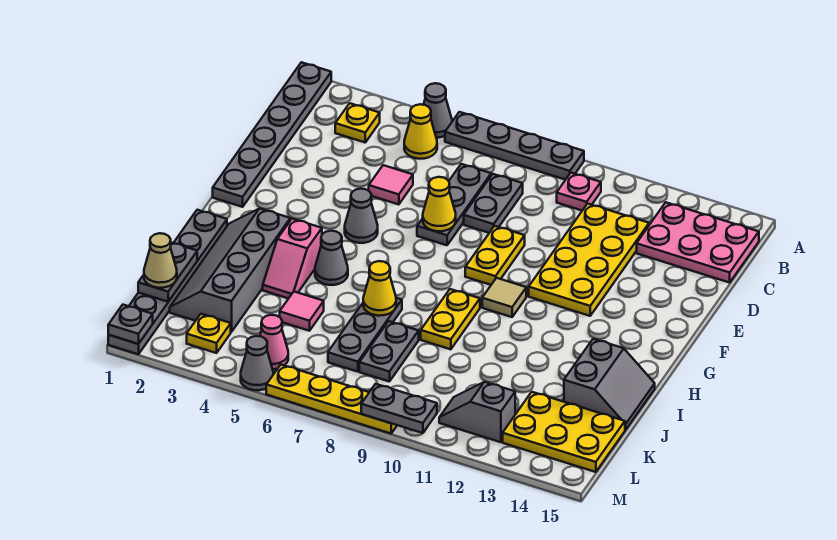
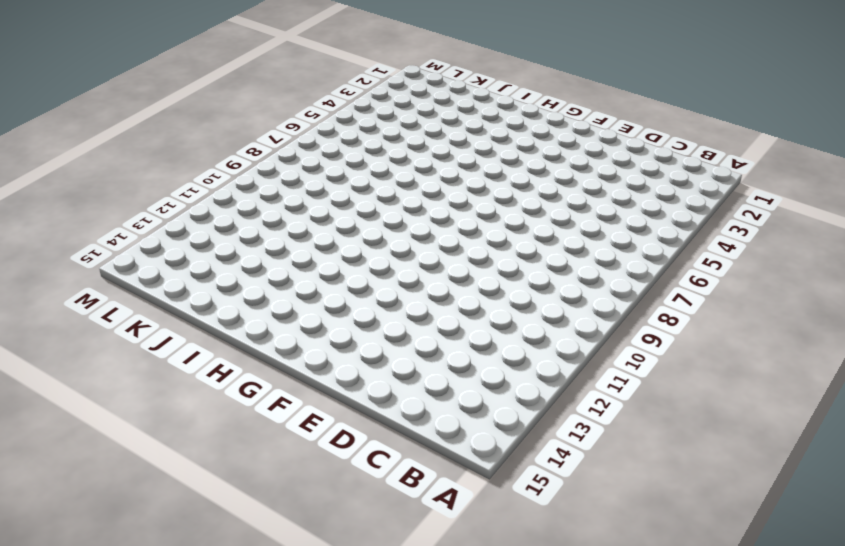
none -> grey plate A1:F1 level 1
none -> grey cone A5 level 1
none -> grey plate A6:A9 level 1
none -> yellow plate B3 level 1

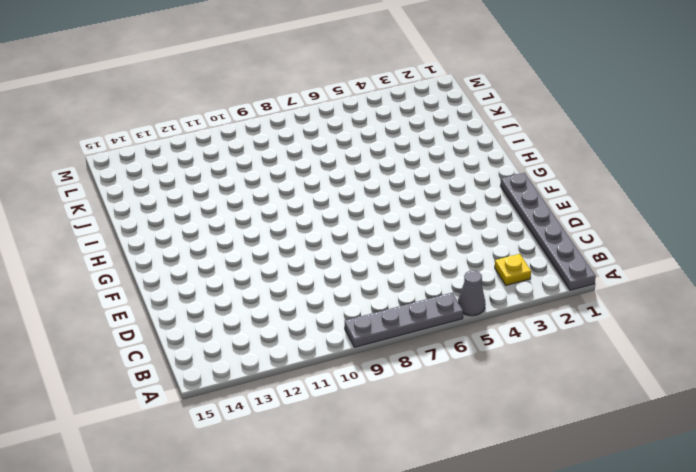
none -> yellow cone B5 level 1
none -> pink plate B10 level 1
none -> pink plate B13:C15 level 1
none -> grey plate C7:E7 level 1

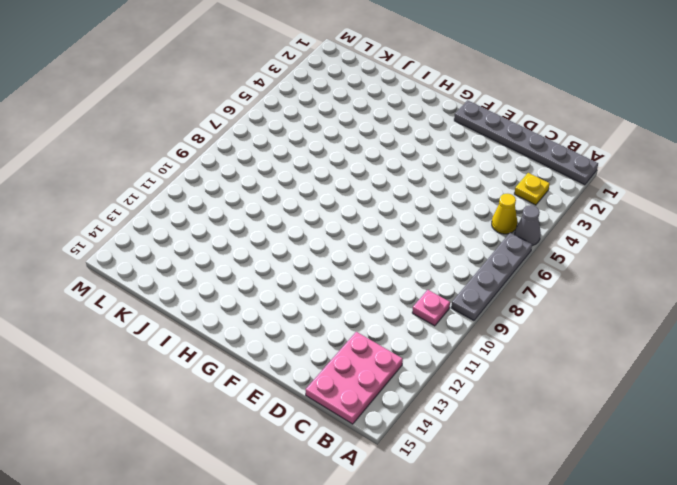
none -> grey plate C7:E7 level 1
none -> grey plate C8:D8 level 1
none -> yellow plate C11:F12 level 1
none -> pink tile D5 level 1

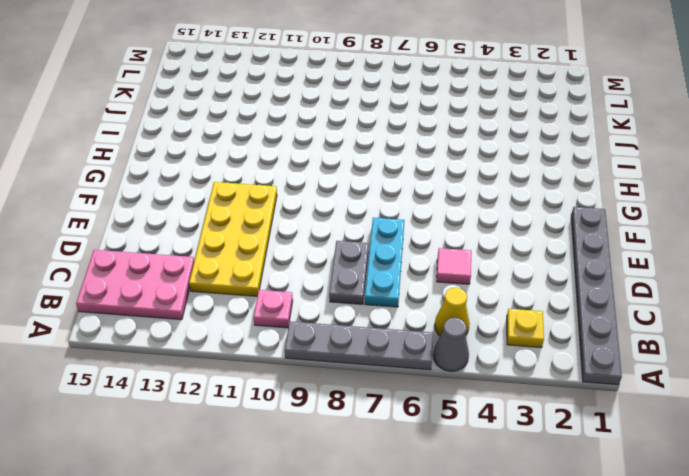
cyan plate C7:E7 level 1 -> grey plate C7:E7 level 1
none -> yellow plate E9:F9 level 1
none -> grey cone F5 level 1
none -> tan tile G10 level 1
none -> grey plate H1:M1 level 1

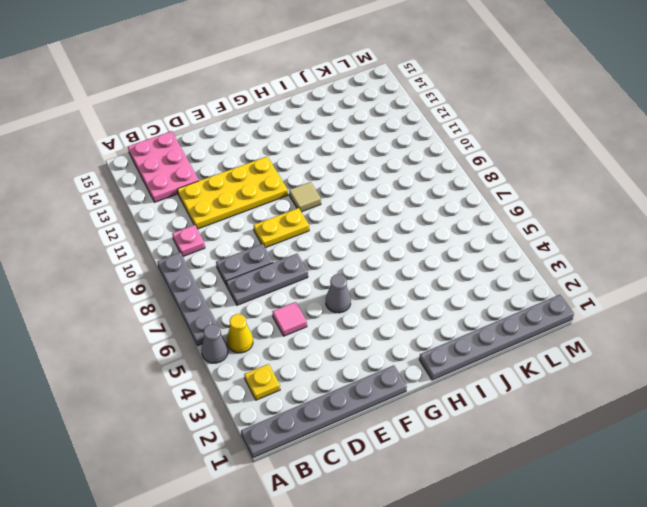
none -> grey slope H2:K3 level 1 top 3
none -> pink slope H4:I4 level 1 top H
none -> grey cone H5 level 1
none -> yellow plate H9:I9 level 1

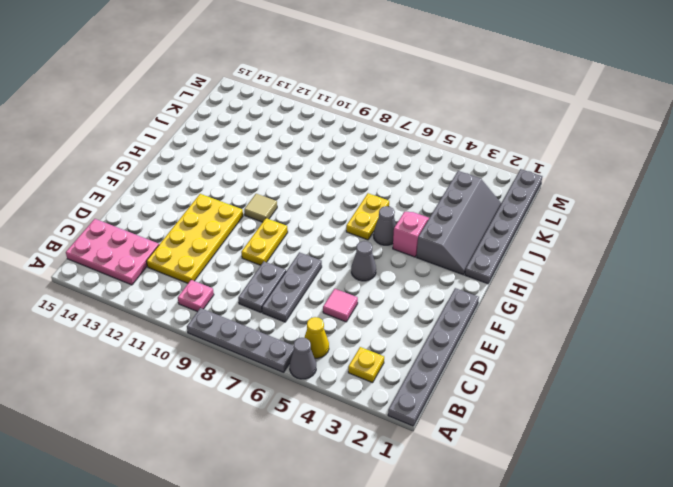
yellow plate H6:I6 level 1 -> yellow plate H9:I9 level 1
none -> grey plate I7:K7 level 1
none -> grey slope I14:J15 level 1 top 14
none -> pink tile J5 level 1
none -> grey plate J8:K8 level 1

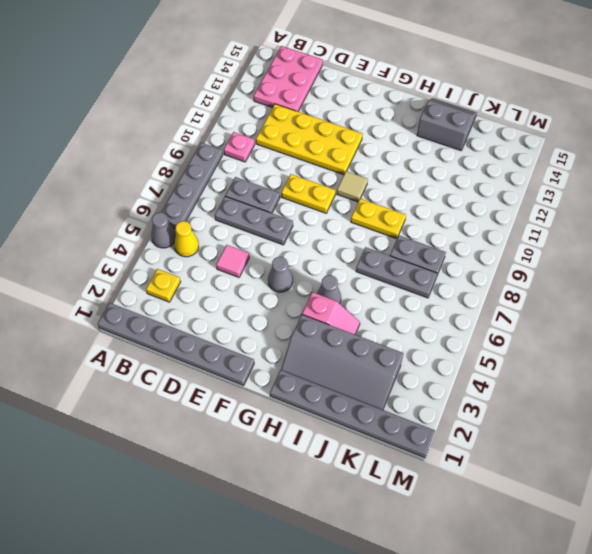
none -> pink tile J5 level 1
none -> yellow plate K13:L15 level 1
none -> yellow plate L3 level 1
none -> pink cone L5 level 1

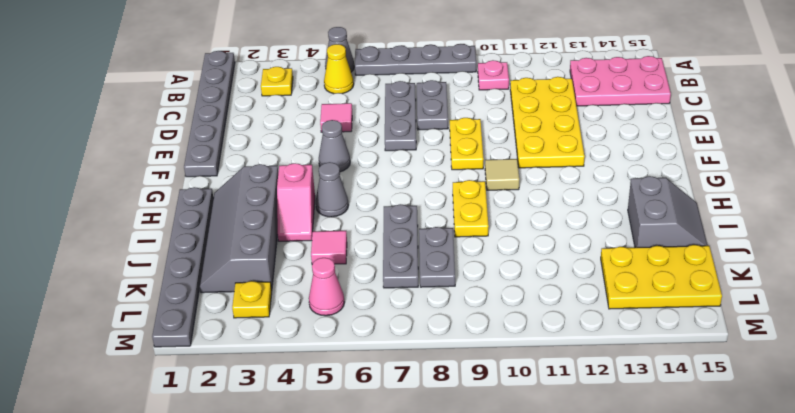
none -> grey slope L11:L12 level 1 top 12
none -> grey cone M5 level 1
none -> yellow plate M6:M9 level 1
none -> yellow cone E7 level 2

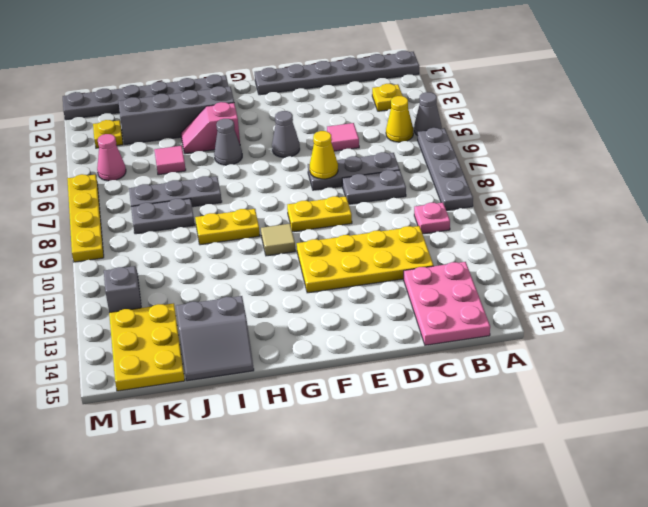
none -> grey cone M5 level 1
none -> yellow cone I7 level 2
none -> grey plate J1:K1 level 2
none -> grey plate M1 level 2

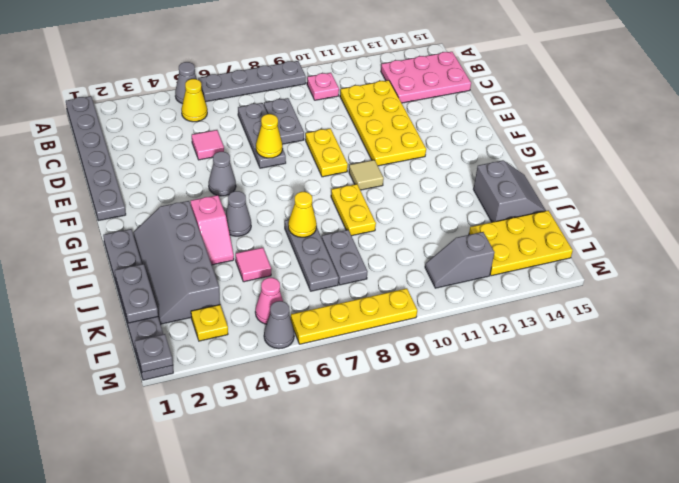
none -> yellow plate B3 level 1
none -> grey plate M9:M10 level 2
none -> tan cone K1 level 3

